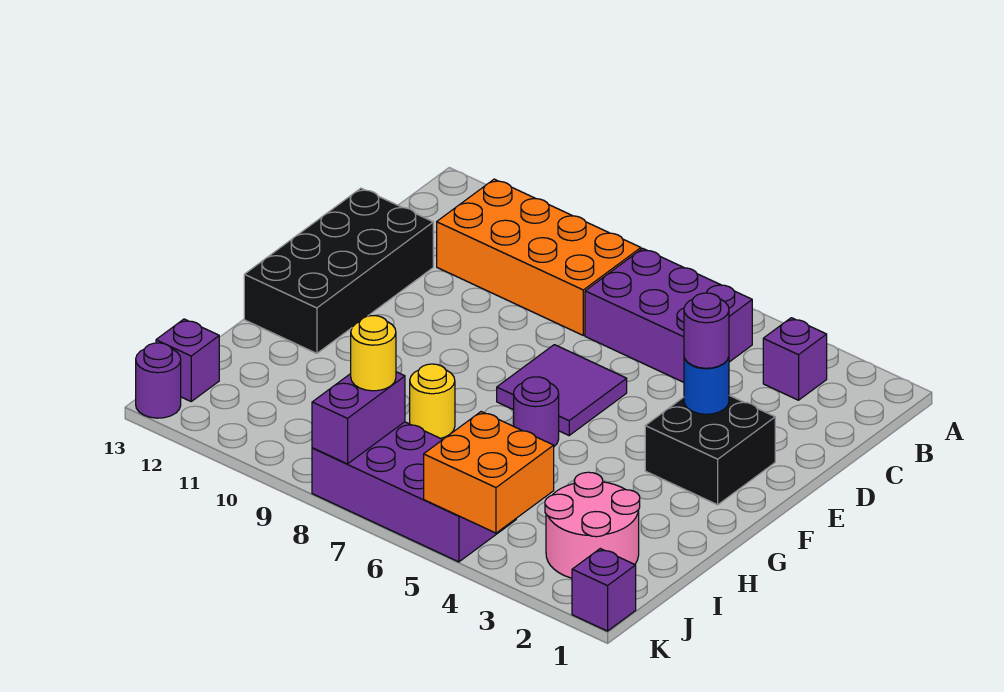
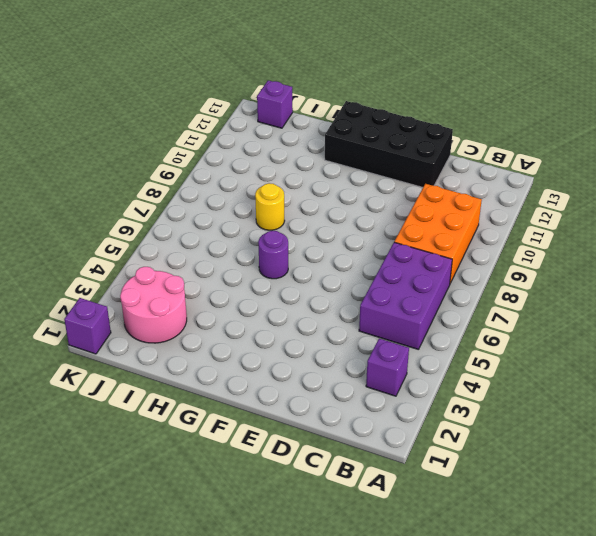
orange brick B8:C10 level 1 -> orange brick B8:C11 level 1
none -> black brick E2:F3 level 1
none -> purple tile E6:F7 level 1
none -> purple brick J5:K8 level 1

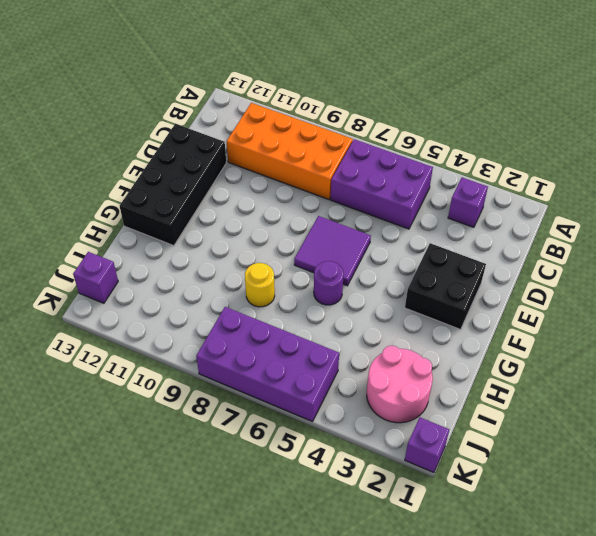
none -> purple round brick K13 level 1
none -> blue round brick E3 level 2
none -> orange brick J4:K5 level 2

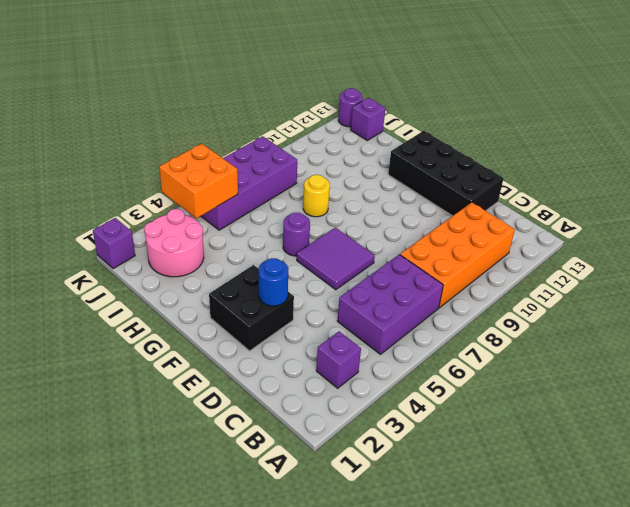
none -> purple brick J8:K8 level 2
none -> purple round brick E3 level 3
none -> yellow round brick J8 level 3

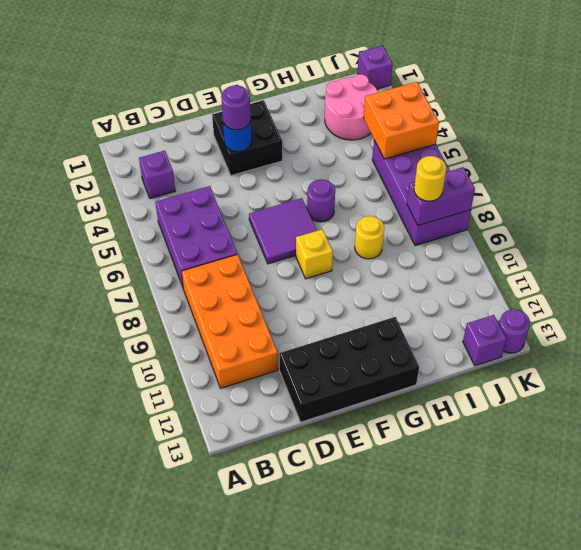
yellow brick F8 level 1 -> none

